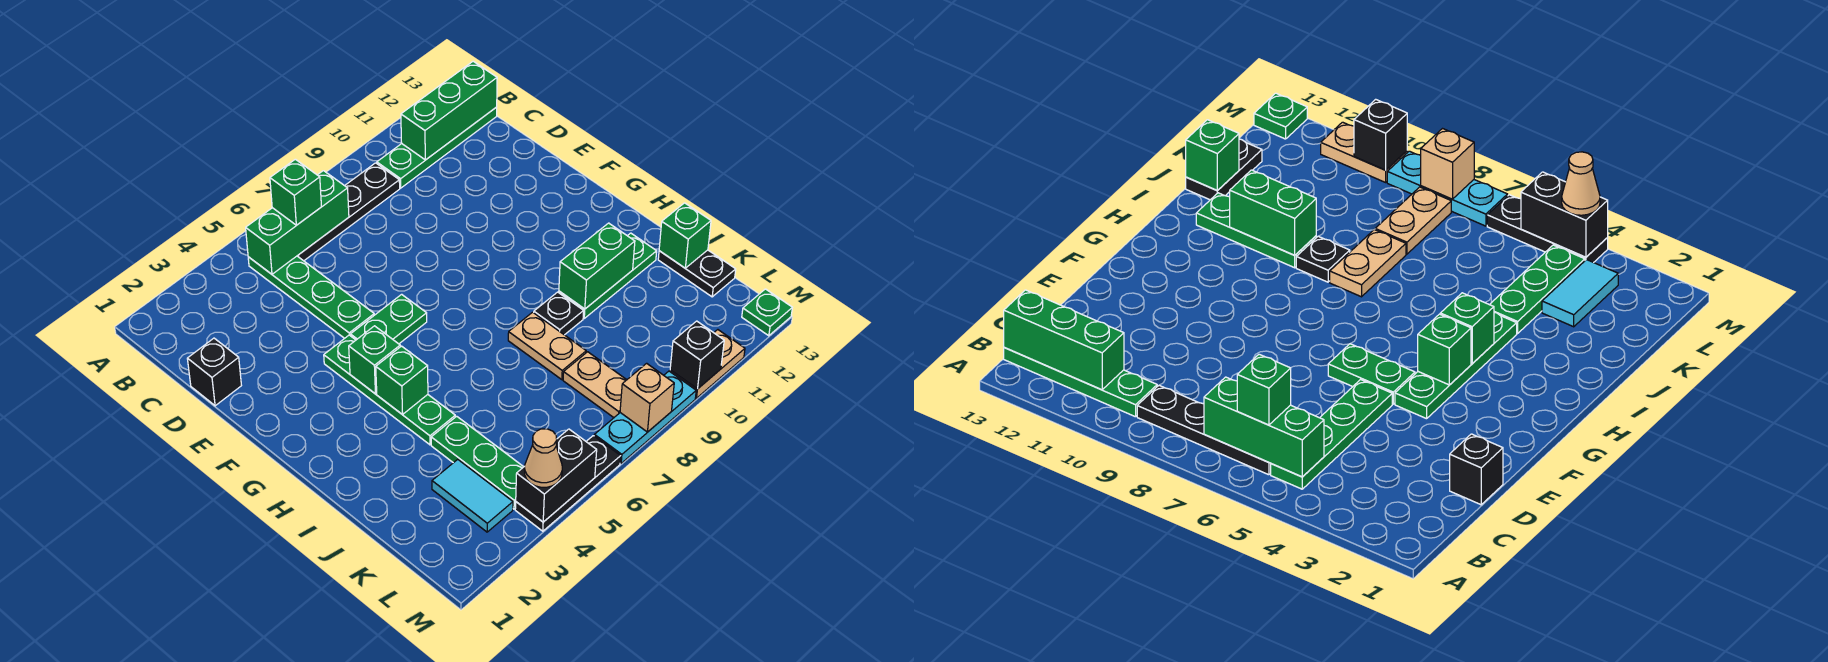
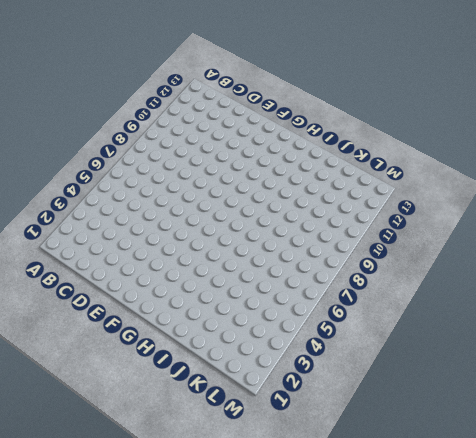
none -> green plate B5:E5 level 1
none -> black plate B6:B9 level 1
none -> green plate B10:B13 level 1

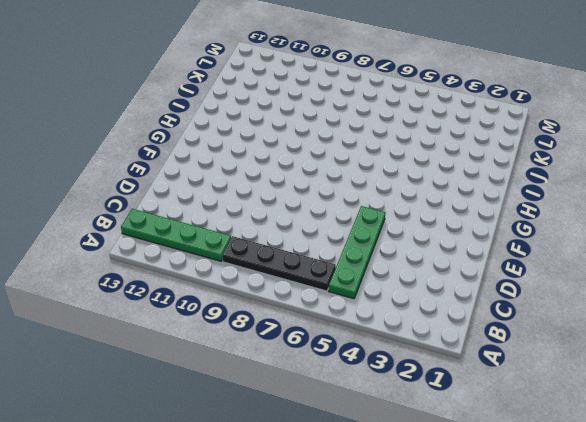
none -> black brick D1 level 1
none -> green plate F4:I4 level 1
none -> green plate F5:F6 level 1

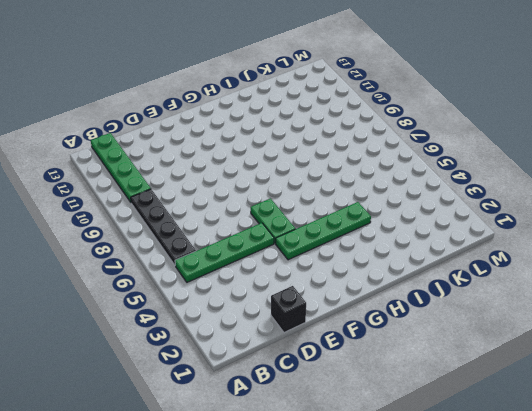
none -> tan plate I8:J8 level 1
none -> black plate I9 level 1
none -> green plate I10:I12 level 1

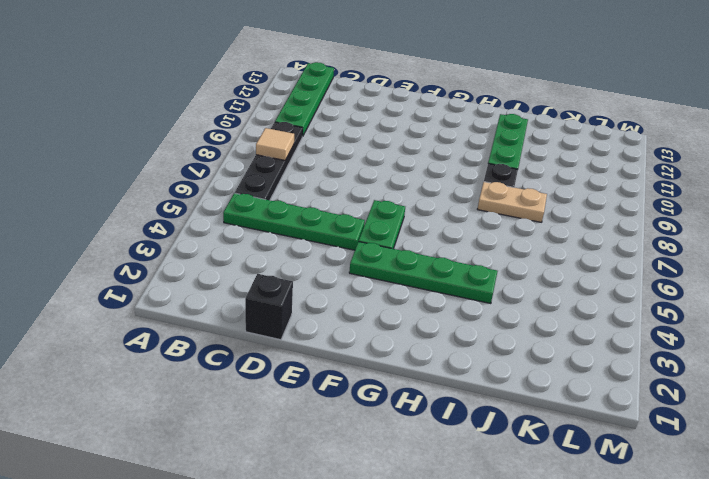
tan tile B8 level 2 -> none
none -> green plate J4:L4 level 1
none -> black plate J13:K13 level 1
none -> cyan tile K3:L3 level 1

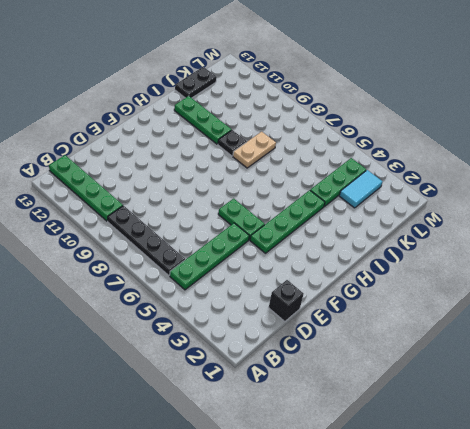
none -> tan plate K8:L8 level 1
none -> black plate M4:M6 level 1
none -> cyan plate M7:M9 level 1

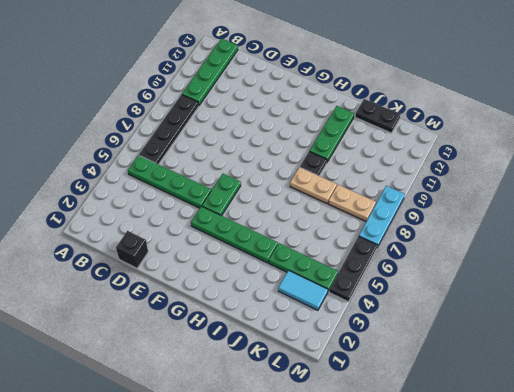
none -> tan plate M10:M11 level 1
none -> green plate M13 level 1
none -> green brick B5:B7 level 2

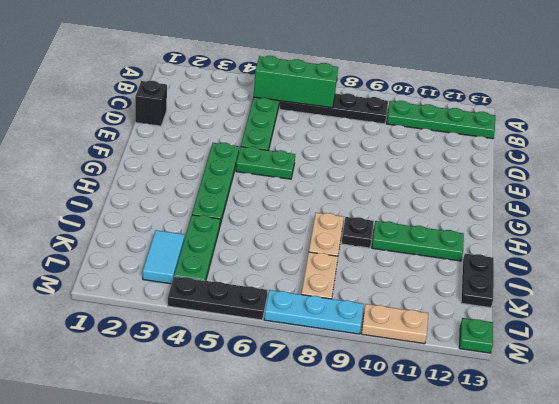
none -> green brick B11:B13 level 2
none -> green brick G4 level 2
none -> green brick H4 level 2

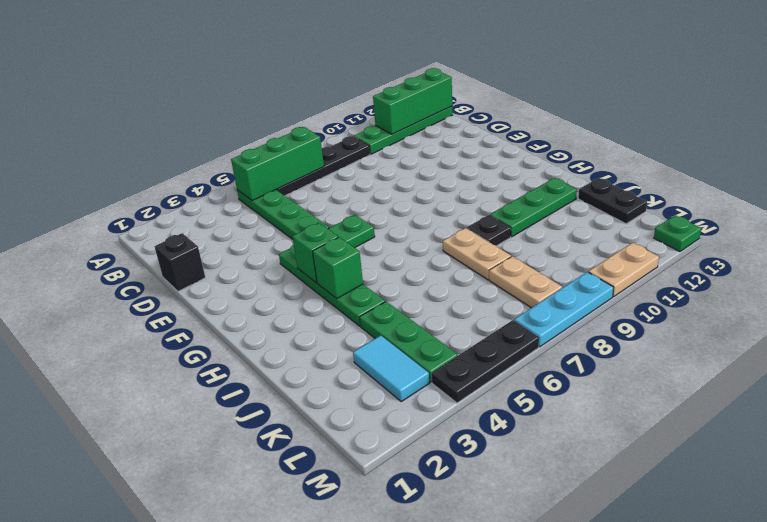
none -> green brick I10:I11 level 2
none -> green brick J13 level 2
none -> black brick M4:M5 level 2

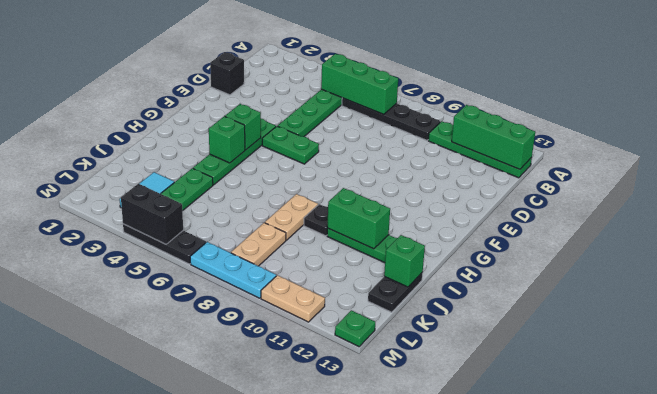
none -> tan brick M8 level 2
none -> black brick M10 level 2
none -> green brick B6 level 3

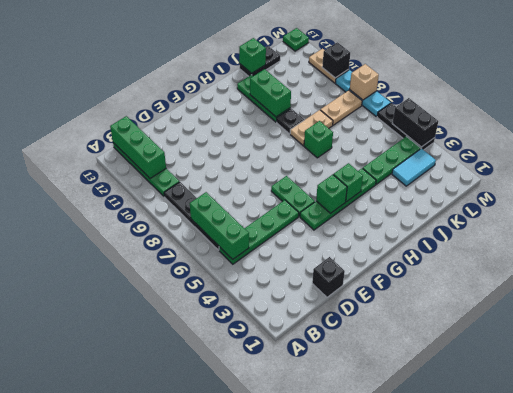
green brick I7 level 1 -> green brick B6 level 3
none -> tan cone M4 level 3

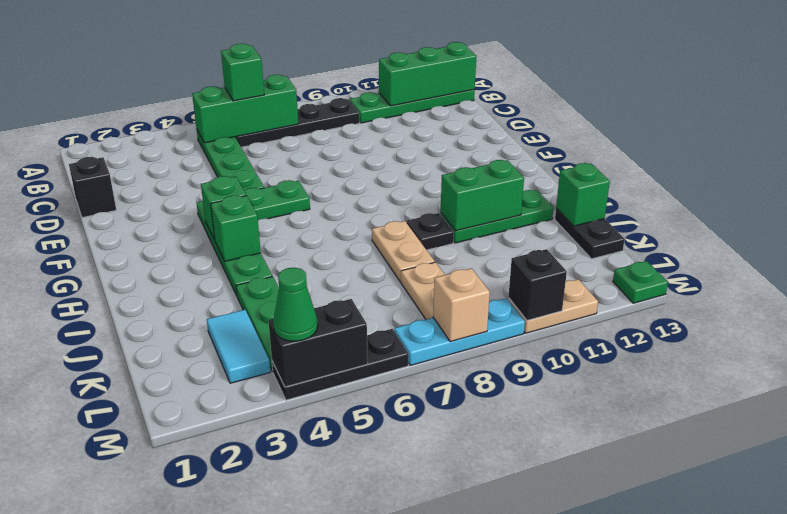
green cone M4 level 3 -> tan cone M4 level 3

